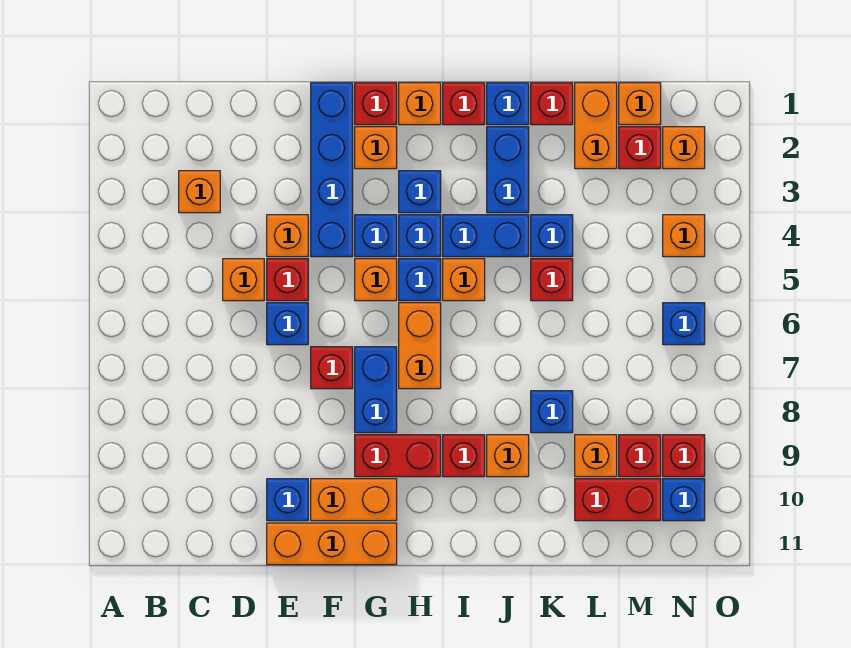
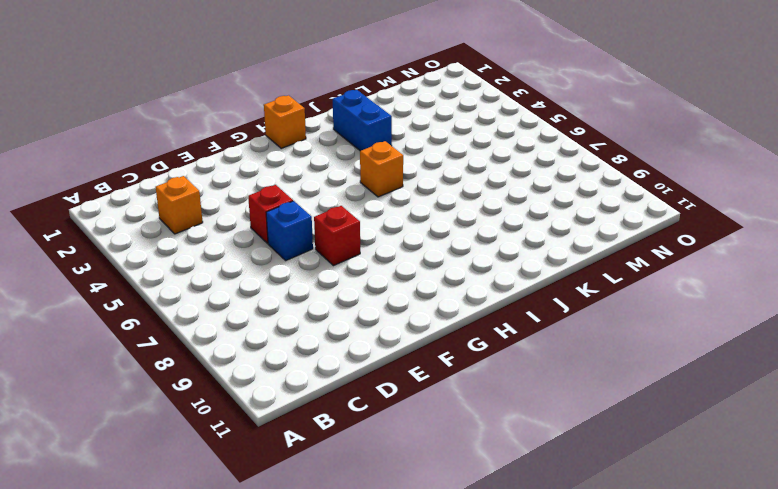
none -> orange brick D5 level 1
none -> orange brick E4 level 1
none -> blue brick E10 level 1
none -> orange brick E11:G11 level 1

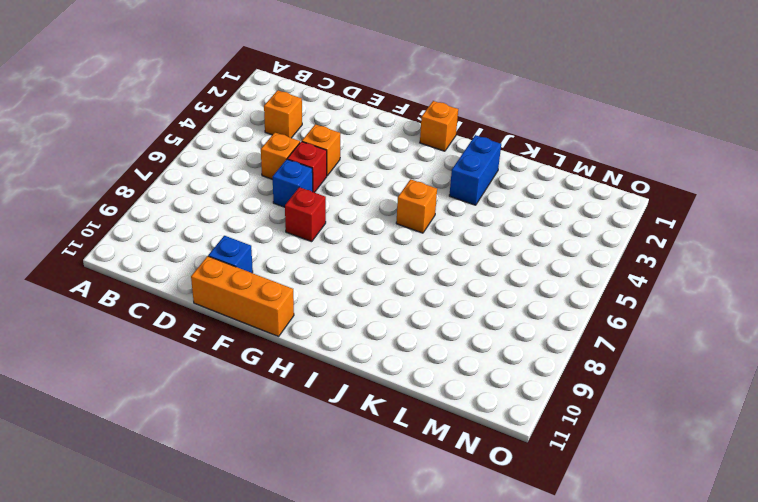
none -> blue brick F1:F4 level 1
none -> orange brick F10:G10 level 1
none -> red brick G1 level 1
none -> orange brick G2 level 1

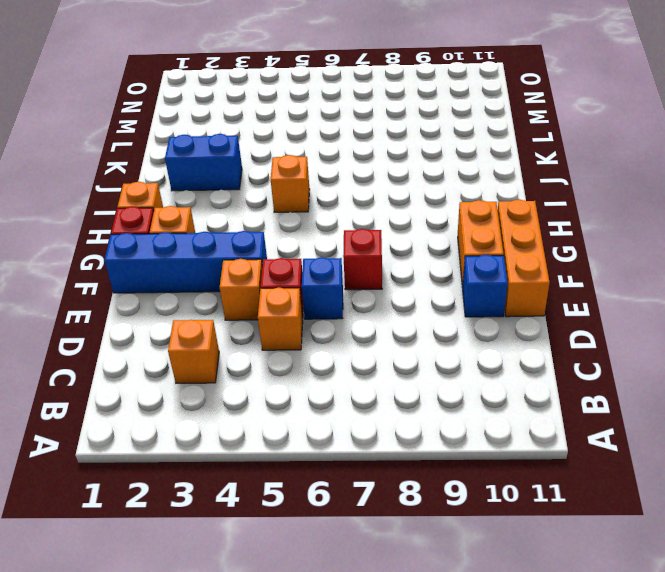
none -> blue brick G4 level 1
none -> orange brick G5 level 1
none -> blue brick G7:G8 level 1
none -> red brick G9:H9 level 1

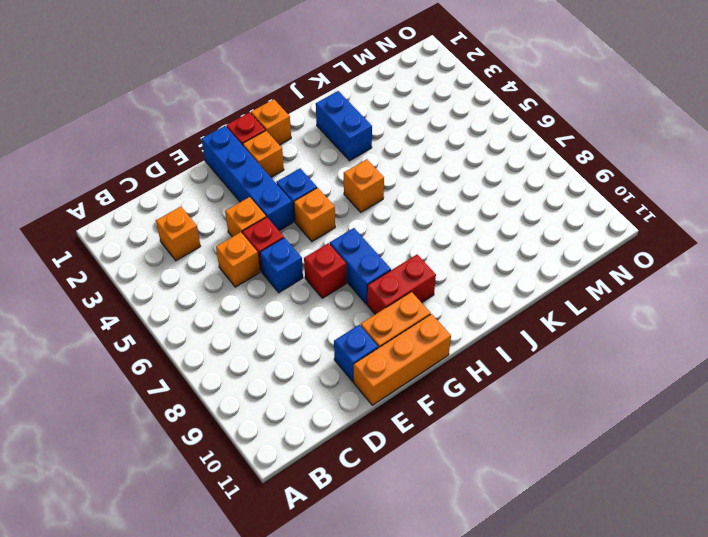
none -> blue brick H3 level 1
none -> blue brick H4 level 1
none -> blue brick H5 level 1
none -> orange brick H6:H7 level 1

